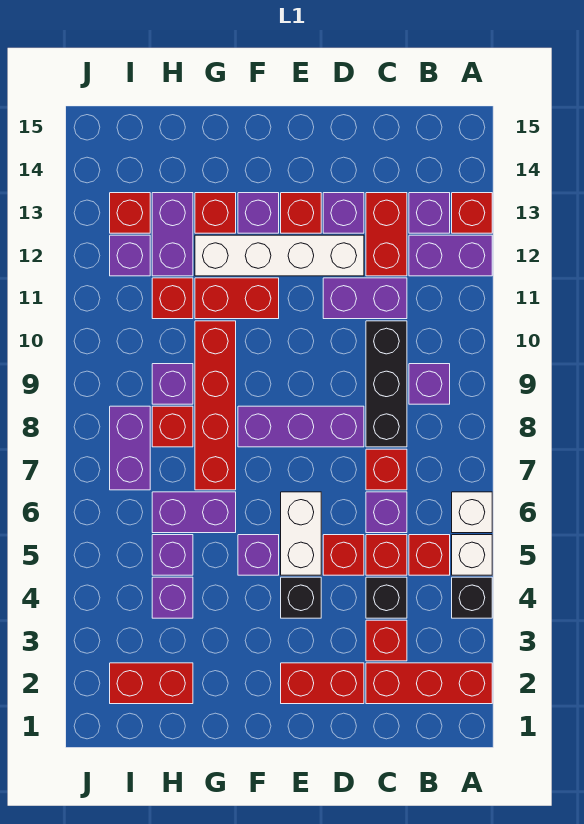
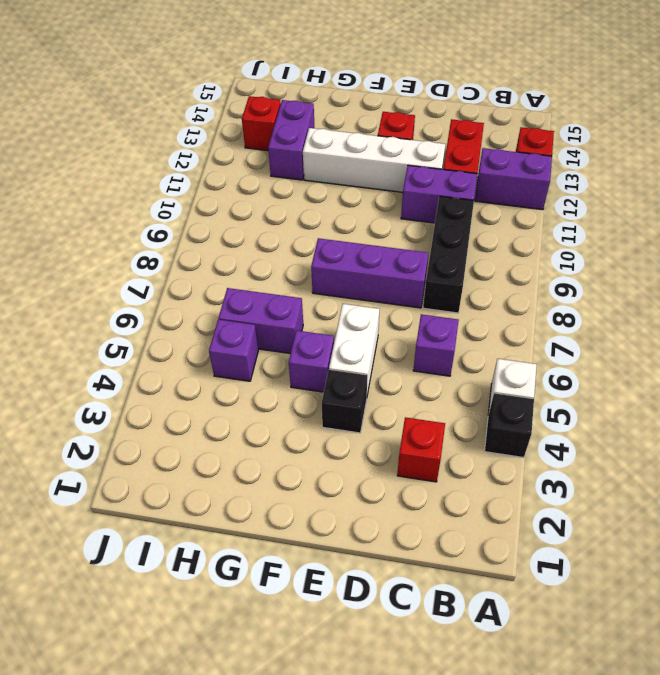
none -> red brick A2:C2 level 1
none -> white brick A6 level 1
none -> red brick B5 level 1
none -> purple brick B9 level 1

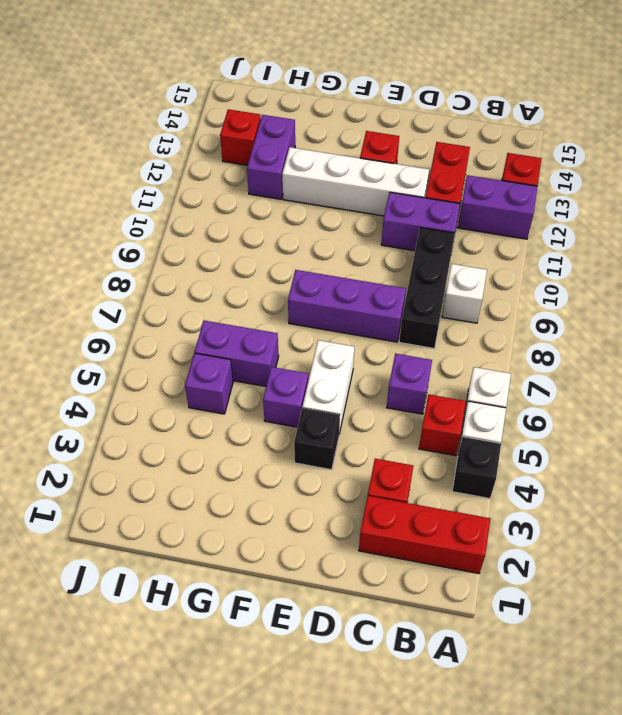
white brick B9 level 1 -> purple brick B9 level 1
none -> purple brick B13 level 1
none -> black brick C4 level 1
none -> red brick C5 level 1
none -> red brick C7 level 1

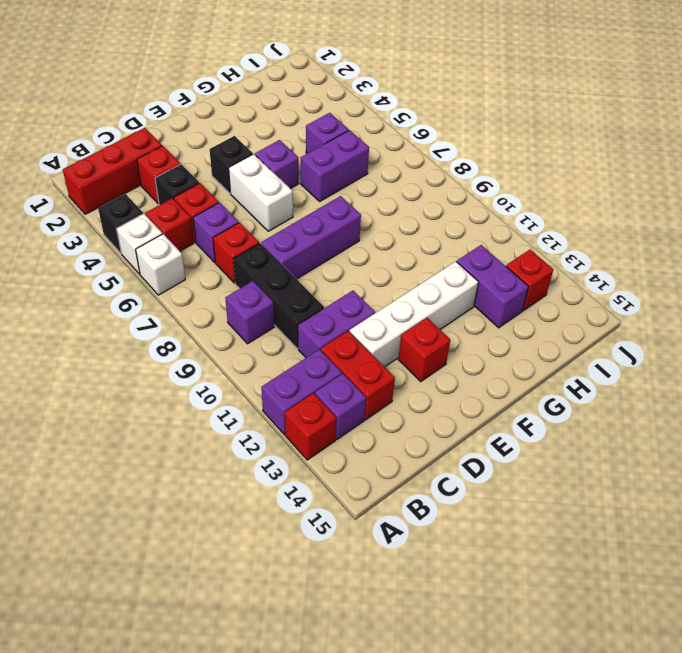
none -> red brick D2:E2 level 1
none -> red brick D5 level 1
none -> purple brick D13 level 1
none -> red brick F11:G11 level 1

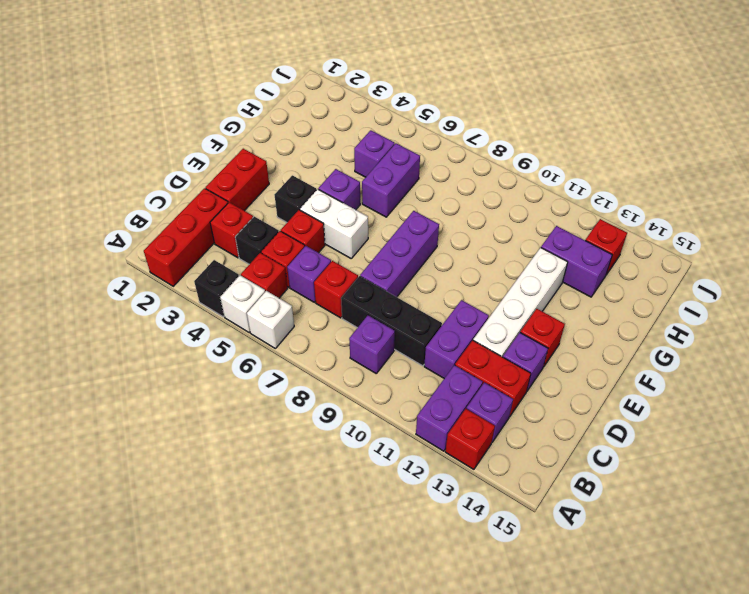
none -> red brick F11:G11 level 1
none -> purple brick F13 level 1
none -> red brick G7:G10 level 1
none -> red brick G13 level 1

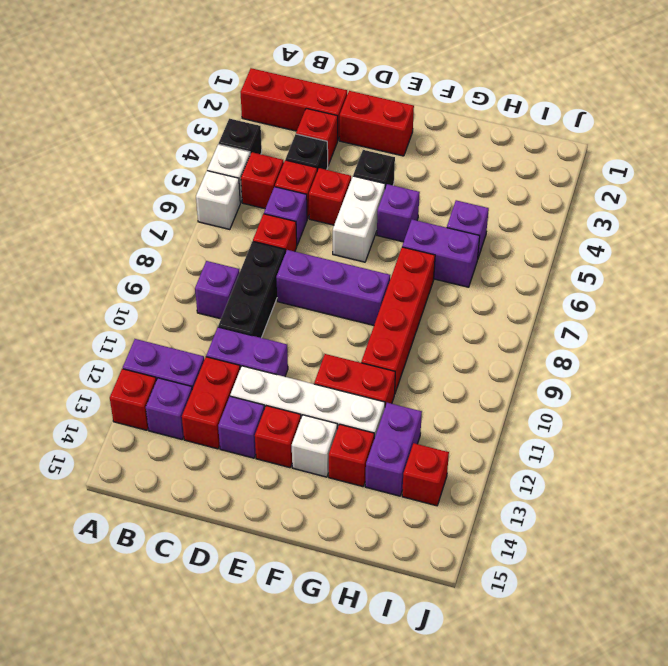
white brick F13 level 1 -> purple brick F13 level 1
none -> red brick H2:I2 level 1
none -> purple brick H4 level 1
none -> red brick H8 level 1
none -> purple brick H9 level 1

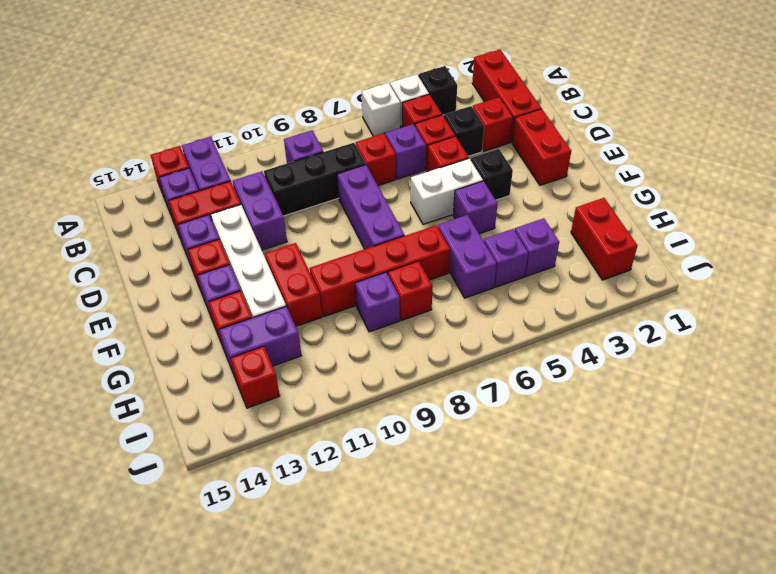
none -> red brick H11 level 1
none -> purple brick I7:I8 level 1
none -> purple brick I12 level 1

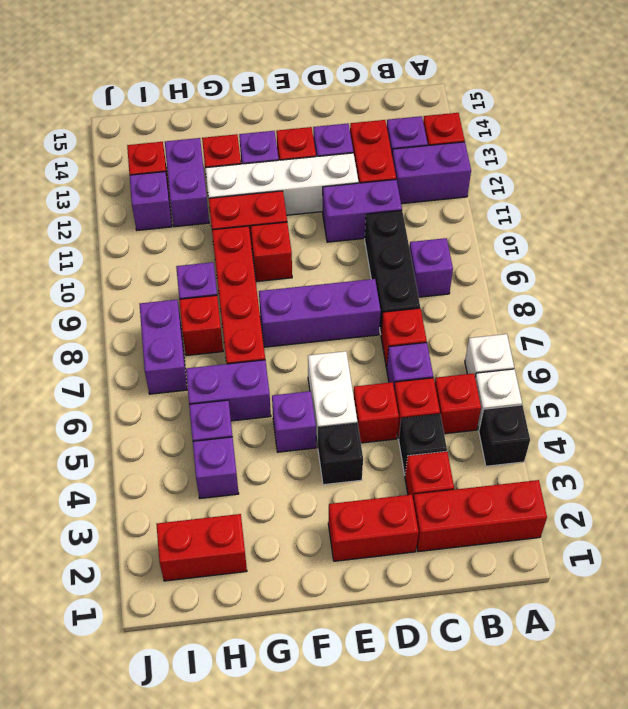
red brick F10 level 1 -> red brick H11 level 1

